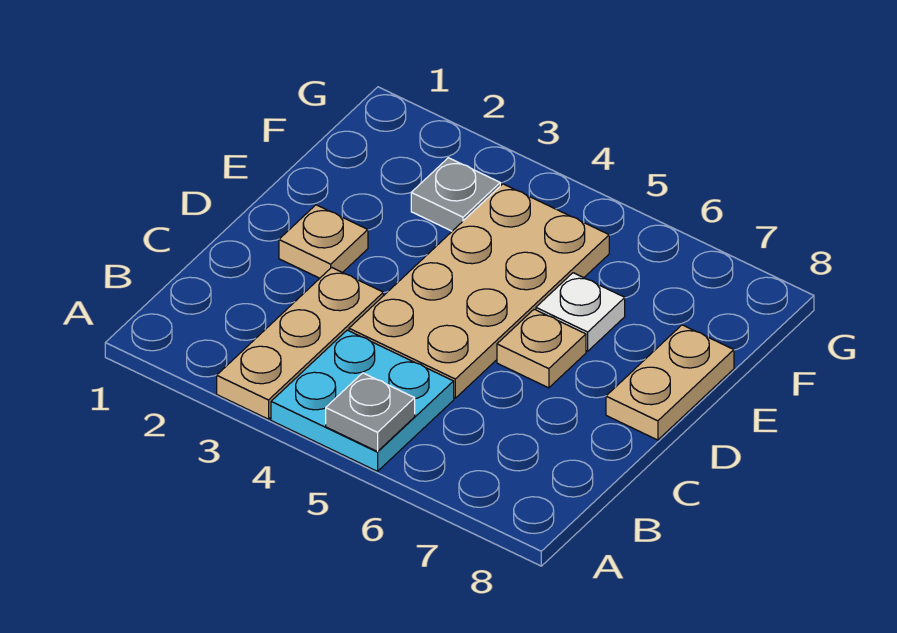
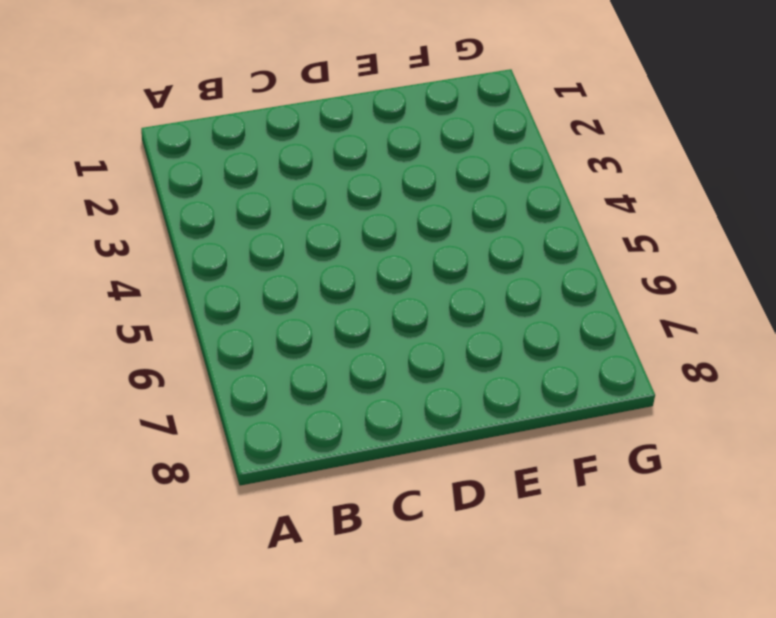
none -> tan plate A3:C3 level 1
none -> cyan plate A4:B5 level 1

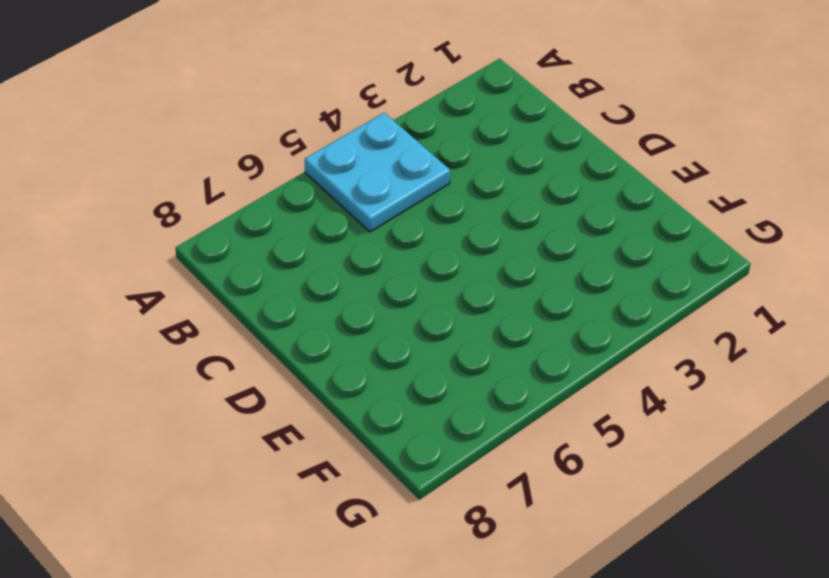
none -> tan plate A3:C3 level 1
none -> tan plate C4:F5 level 1

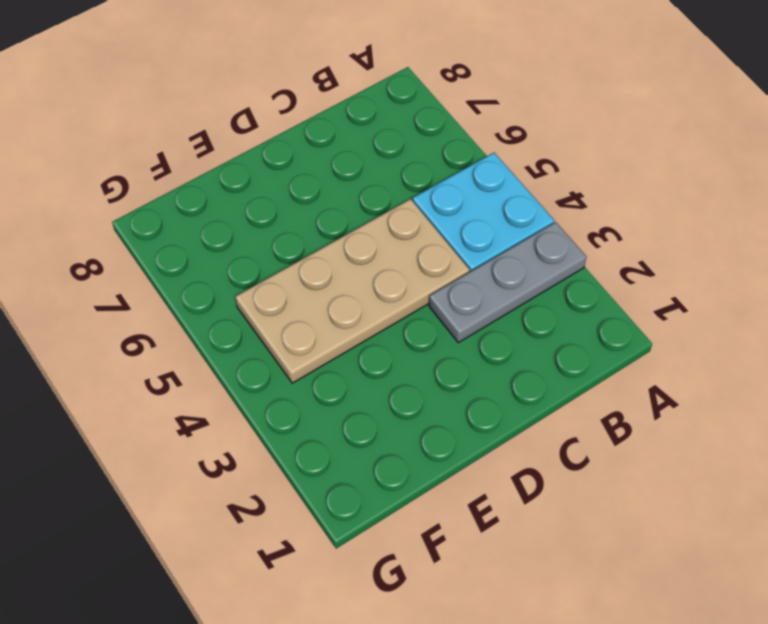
grey plate A3:C3 level 1 -> tan plate A3:C3 level 1
none -> tan plate D2 level 1
none -> tan plate D6 level 1

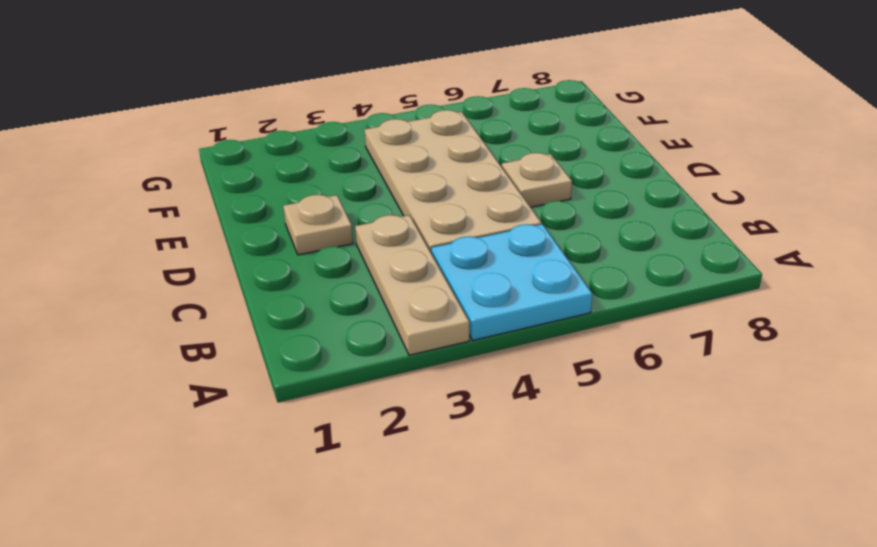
none -> tan plate D8:E8 level 1
none -> white plate E6 level 1

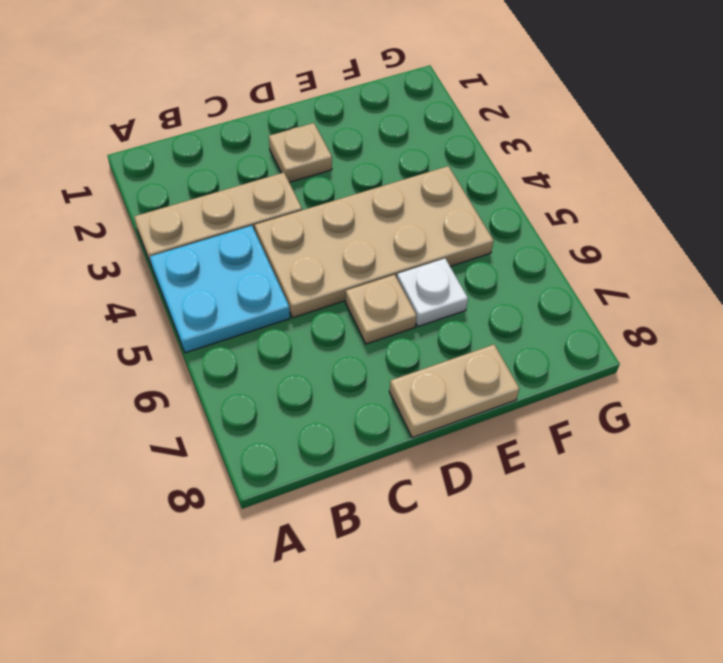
none -> grey plate F3 level 1
none -> grey plate A5 level 2

